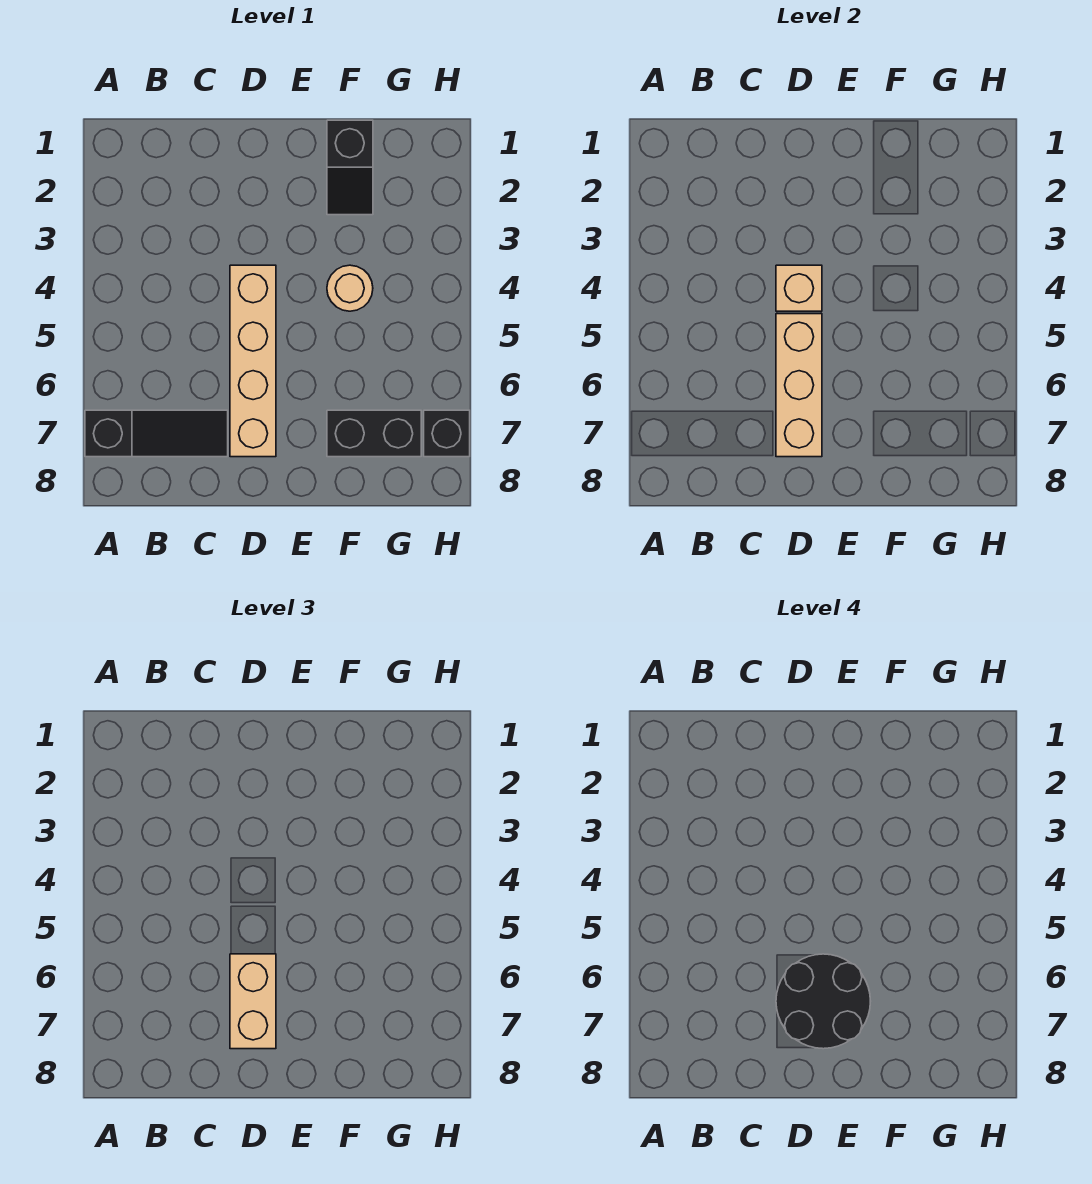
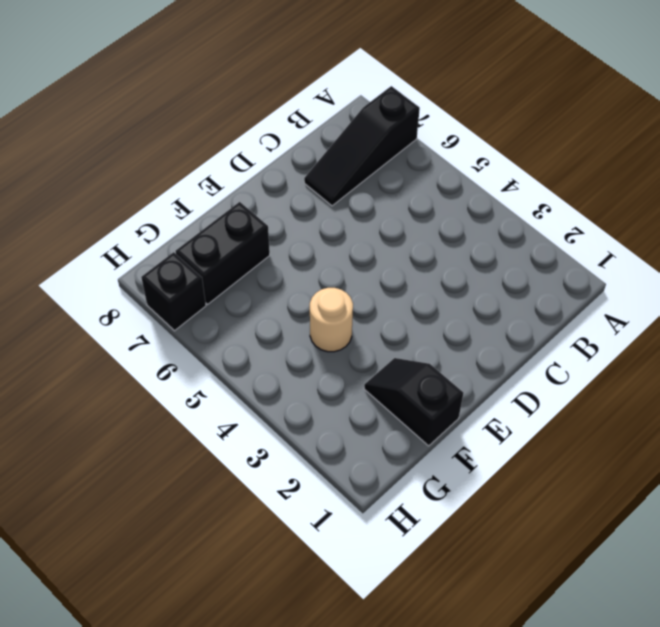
none -> tan brick D4:D7 level 1
none -> tan brick D4 level 2

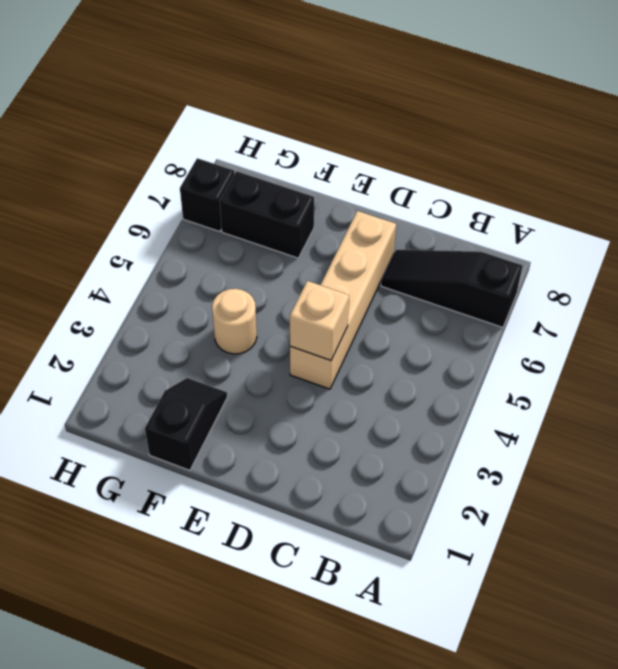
none -> tan brick D5:D7 level 2
none -> tan brick D6:D7 level 3

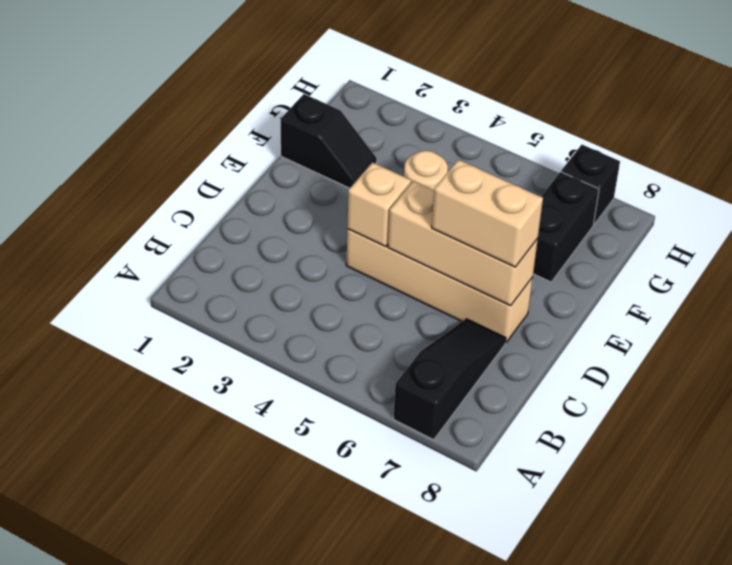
none -> black round brick D6:E7 level 4

